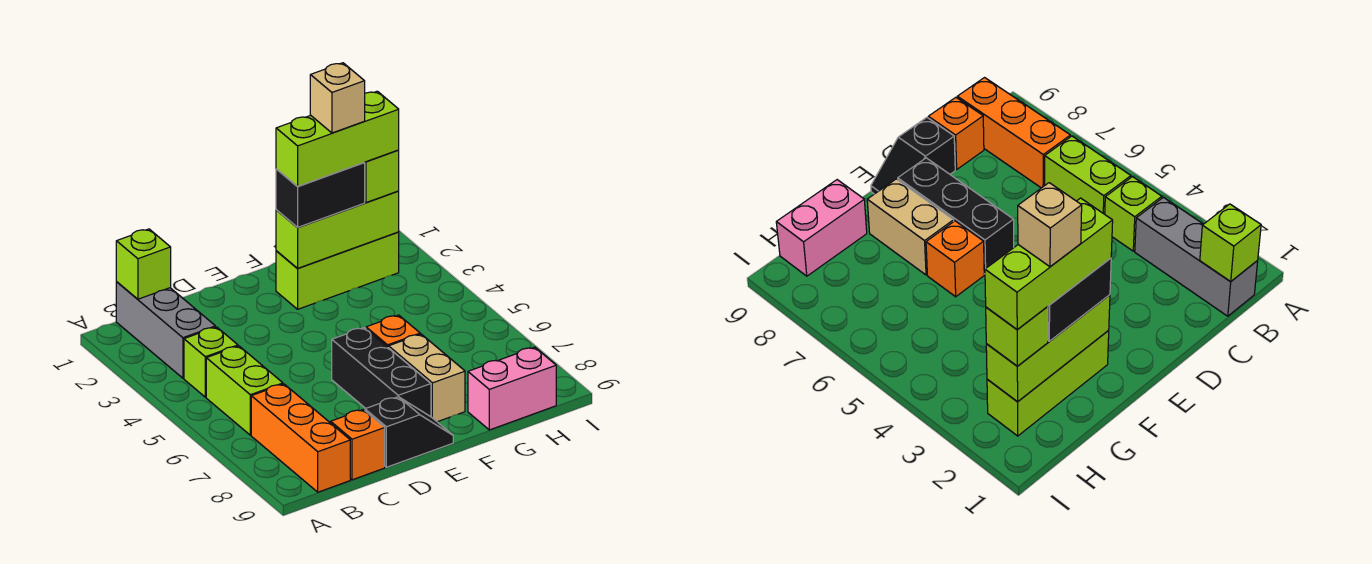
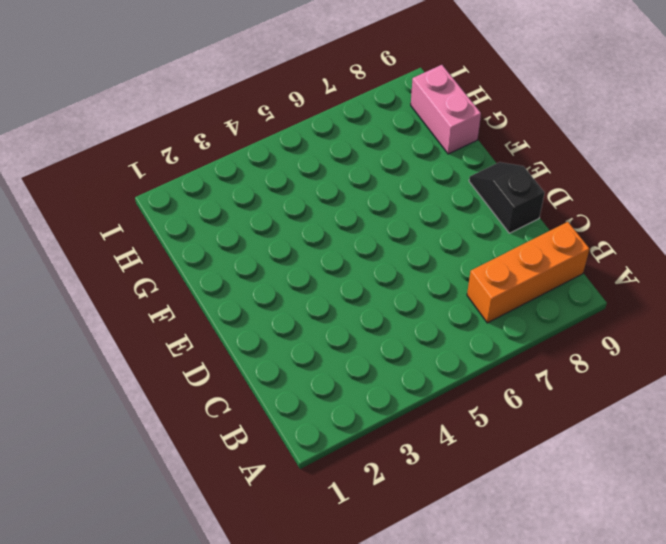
none -> grey brick B1:B3 level 1
none -> lime brick B4 level 1
none -> lime brick B5:B6 level 1

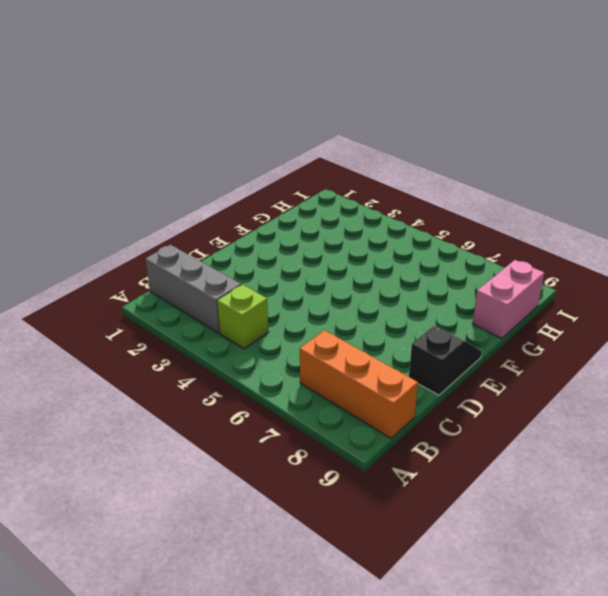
none -> lime brick B5:B6 level 1
none -> orange brick C9 level 1
none -> black brick E6:E8 level 1

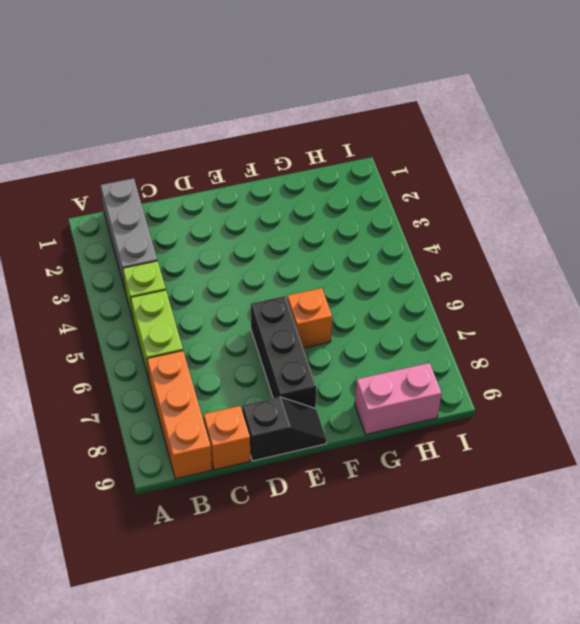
none -> lime brick F2:H2 level 1
none -> tan brick F7:F8 level 1
none -> lime brick B1 level 2

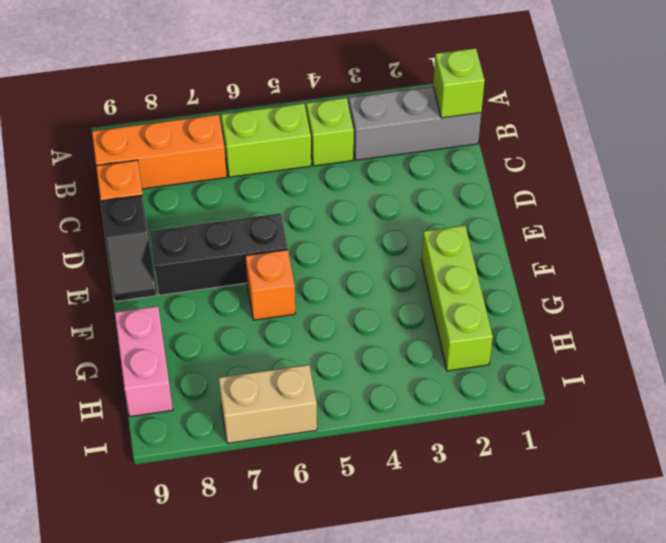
tan brick I6:I7 level 1 -> tan brick F7:F8 level 1
none -> lime brick F2:H2 level 2
none -> black brick F2:G2 level 3
none -> lime brick H2 level 3

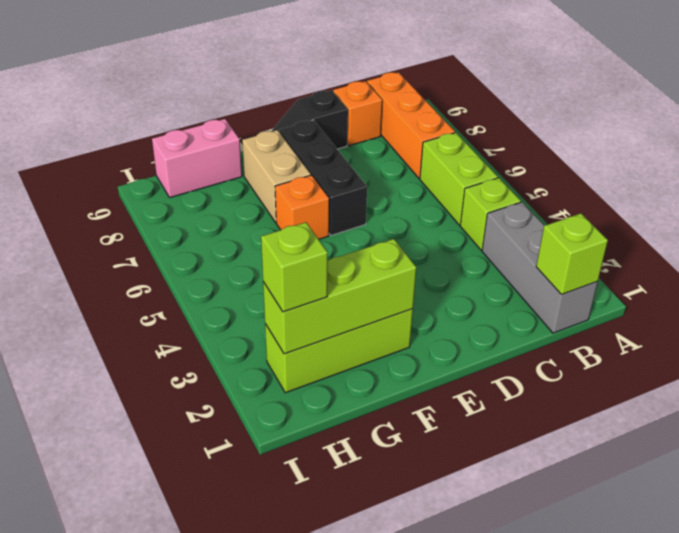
none -> black brick F2:G2 level 3
none -> lime brick F2:H2 level 4
none -> tan brick G2 level 5

